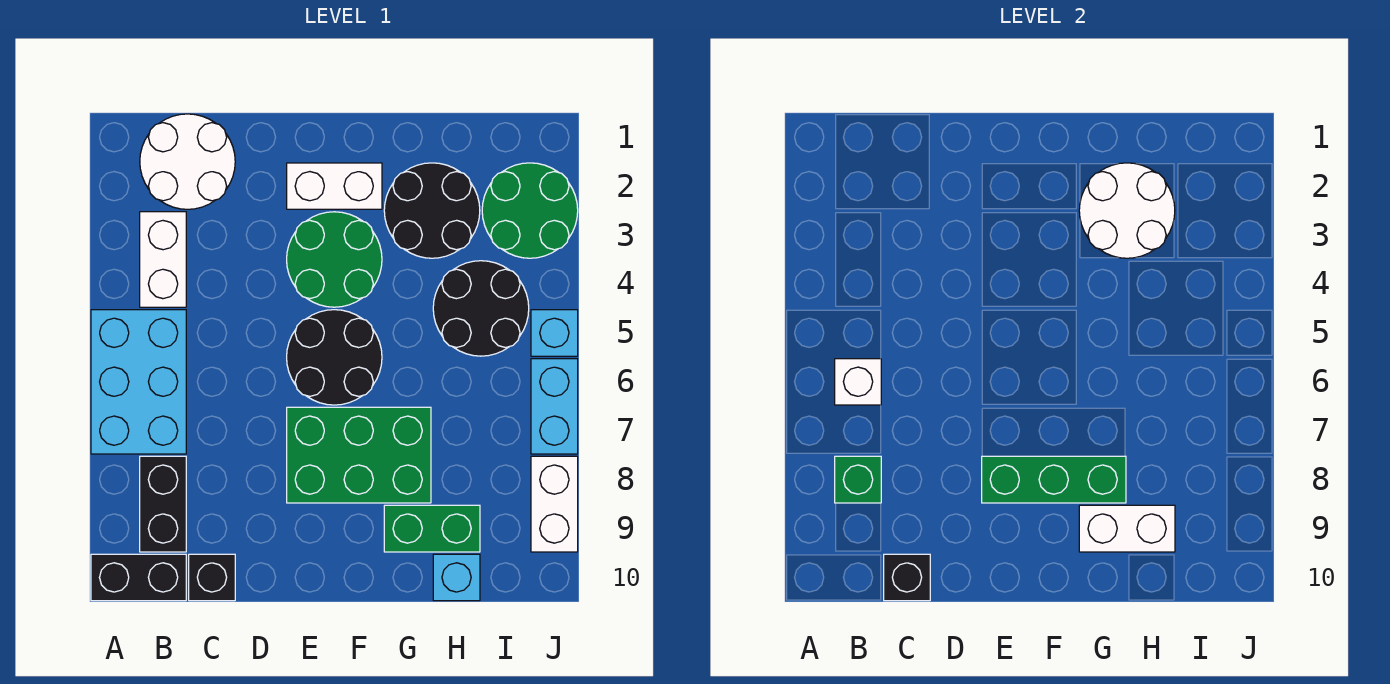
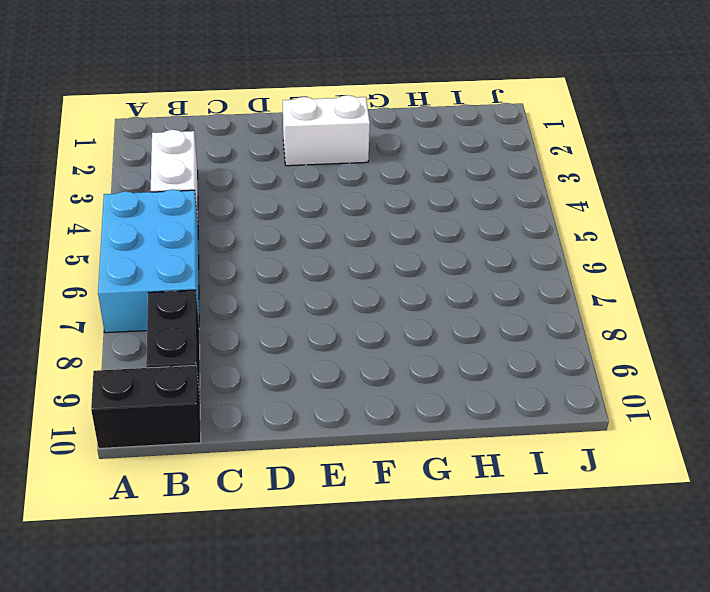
none -> white round brick B1:C2 level 1
none -> black brick C10 level 1
none -> green round brick E3:F4 level 1

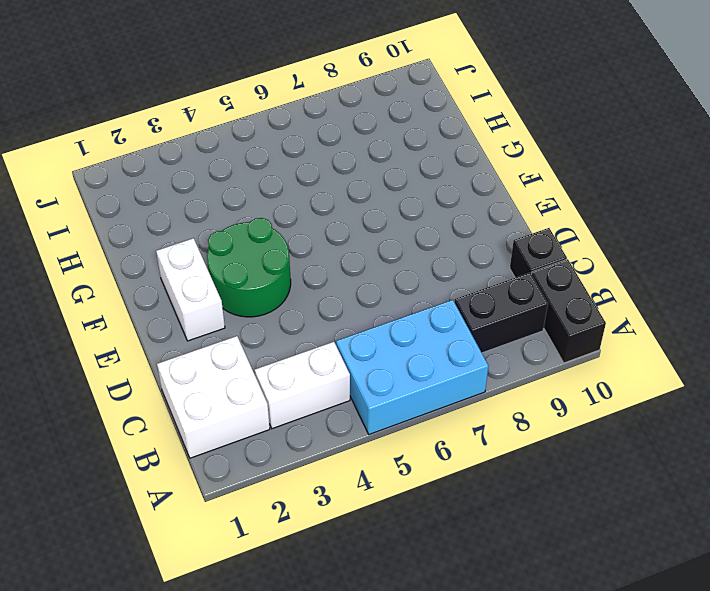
white brick B1:C2 level 1 -> white round brick B1:C2 level 1
none -> black round brick E5:F6 level 1
none -> green brick E7:G8 level 1
none -> black round brick G2:H3 level 1

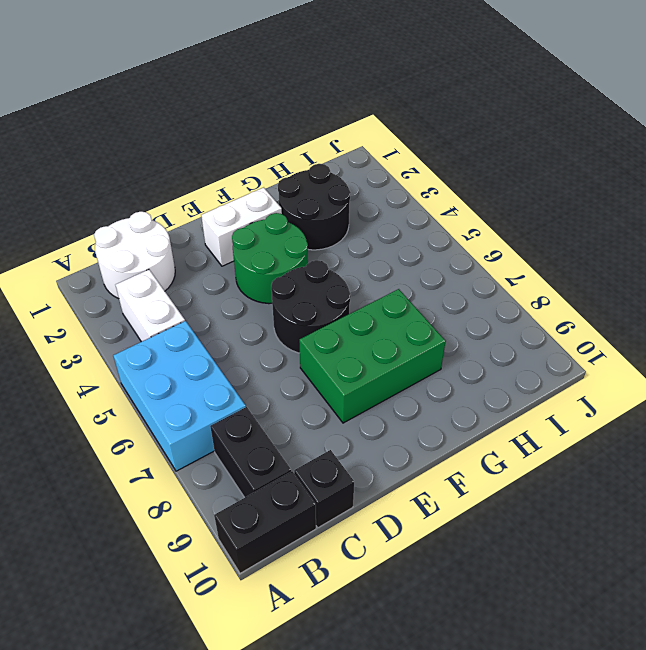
none -> green brick G9:H9 level 1
none -> black round brick H4:I5 level 1
none -> cyan brick H10 level 1

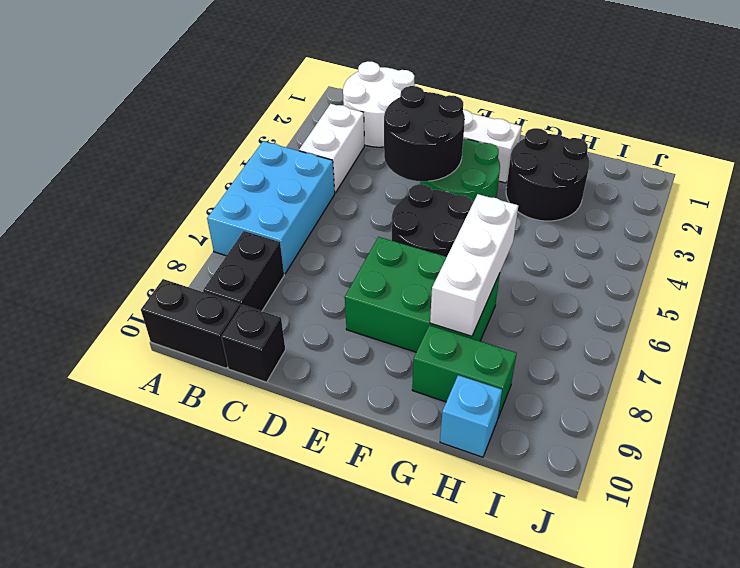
black round brick D3:E4 level 2 -> black round brick H4:I5 level 1
white brick G6:G8 level 2 -> green brick E8:G8 level 2
none -> green round brick I2:J3 level 1
none -> cyan brick J5 level 1
none -> cyan brick J6:J7 level 1

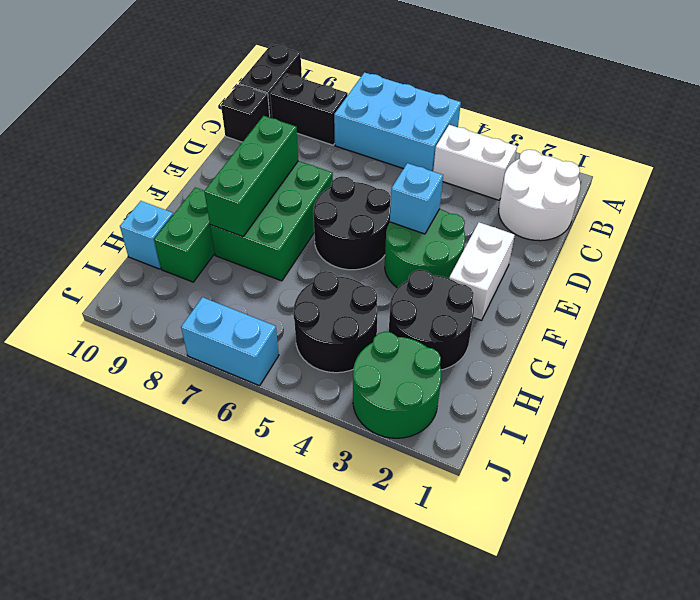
cyan brick E4 level 2 -> cyan brick J5 level 1
none -> white brick J8:J9 level 1
none -> white brick B6 level 2
none -> green brick B8 level 2

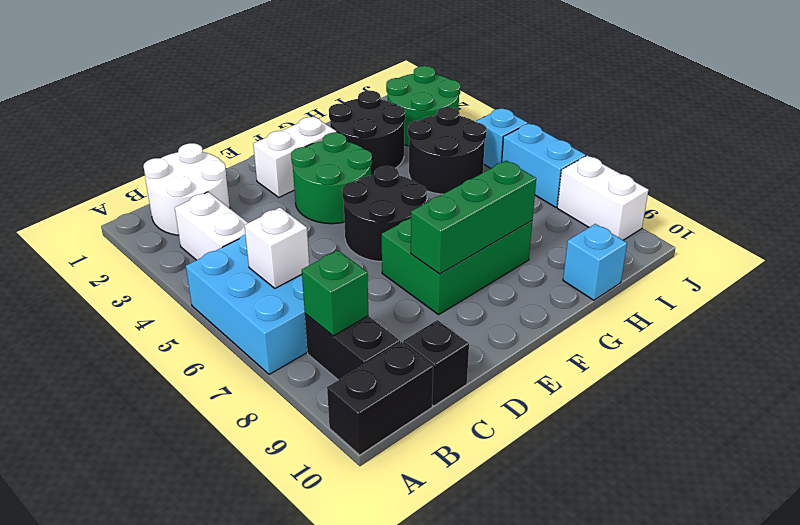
none -> green brick G9:H9 level 1
none -> black brick C10 level 2
none -> white round brick G2:H3 level 2

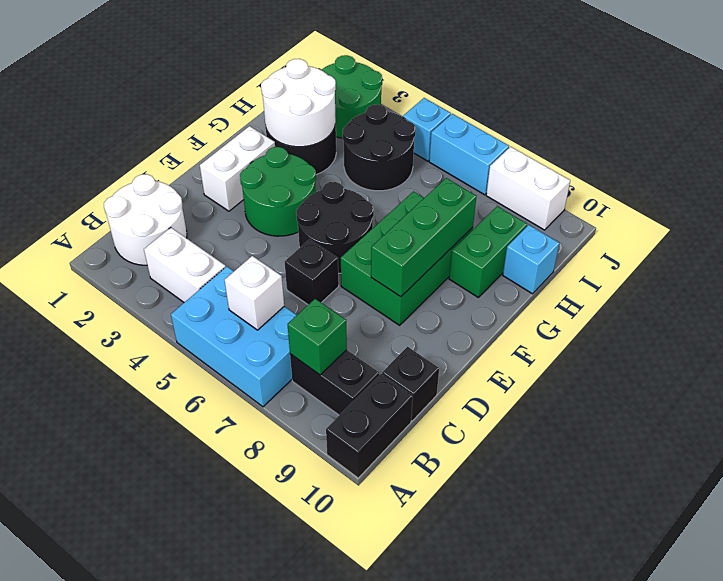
black brick D6 level 1 -> black brick C10 level 2
none -> white brick G9:H9 level 2

